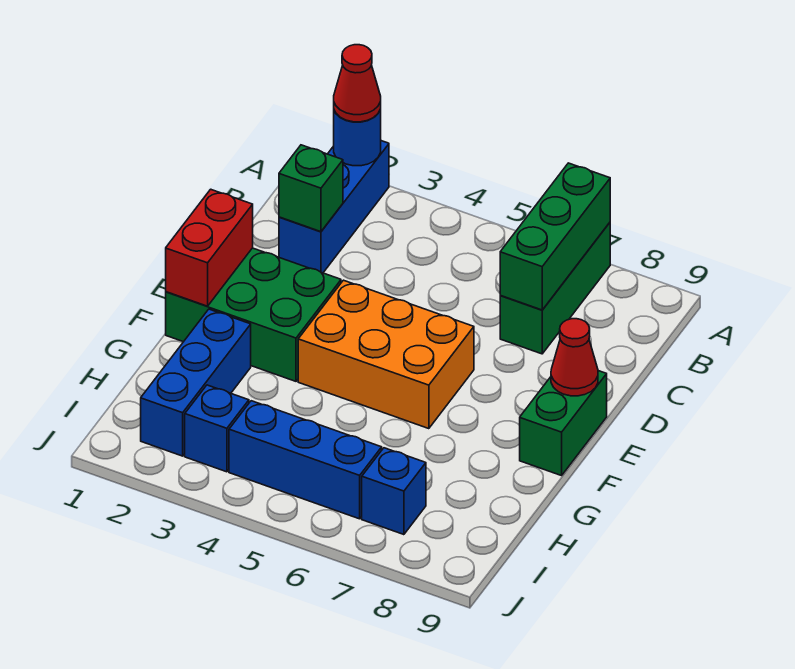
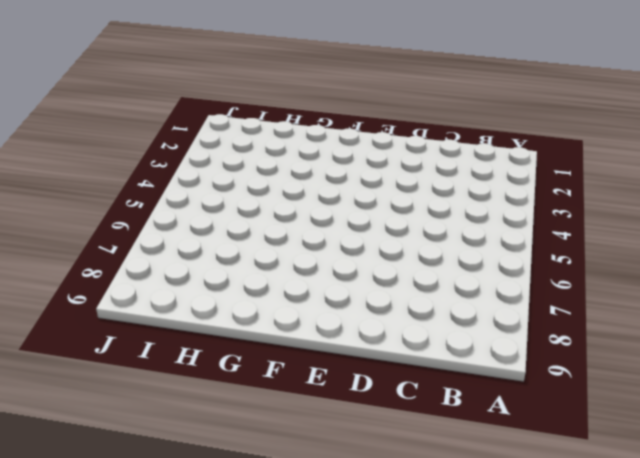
none -> blue brick A2:C2 level 1
none -> green brick A7:C7 level 1
none -> green brick E1:F3 level 1

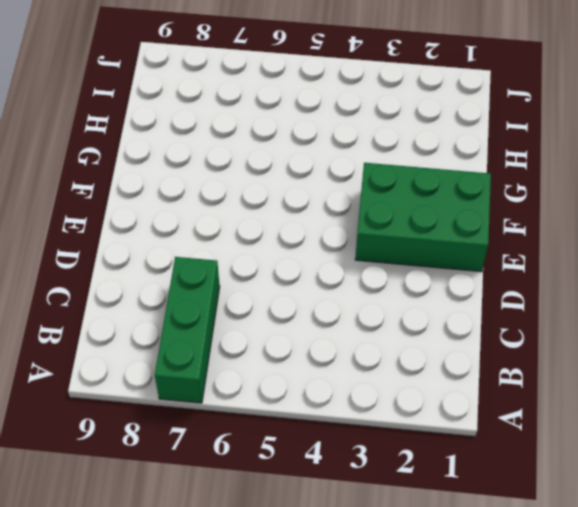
none -> blue brick A2:C2 level 1
none -> orange brick E4:F6 level 1
none -> green brick E9:F9 level 1

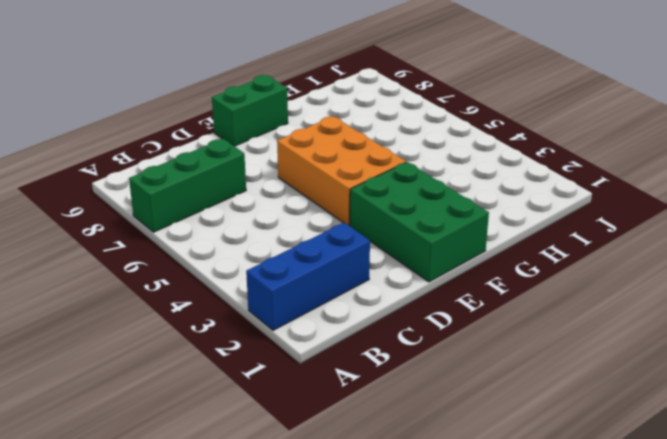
none -> blue brick G2:I2 level 1
none -> blue brick I3 level 1
none -> blue brick I4:I6 level 1

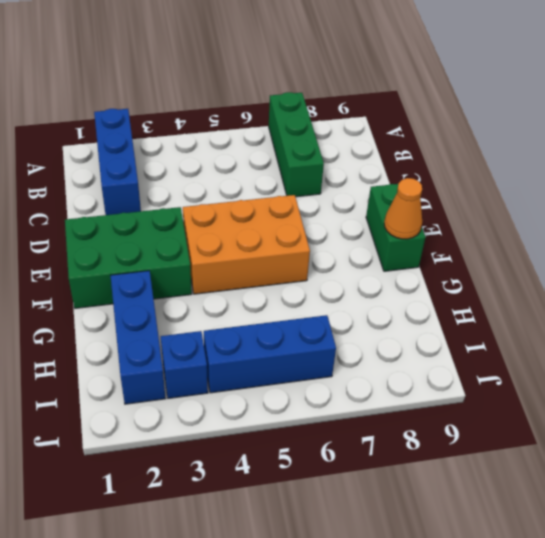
orange cone F9 level 2 -> none
none -> blue brick I7 level 1
none -> blue round brick A2 level 2
none -> green brick A7:C7 level 2

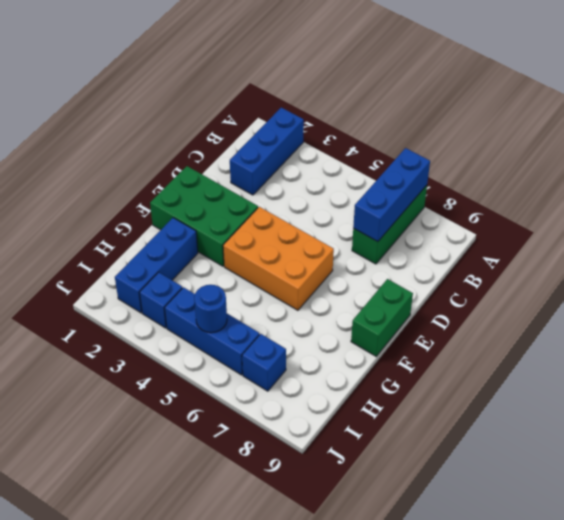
blue brick A7:C7 level 2 -> green brick A7:C7 level 2
blue round brick I5 level 2 -> blue round brick A2 level 2
none -> green brick C2 level 2
none -> red brick E1:F1 level 2
none -> red cone E9 level 2

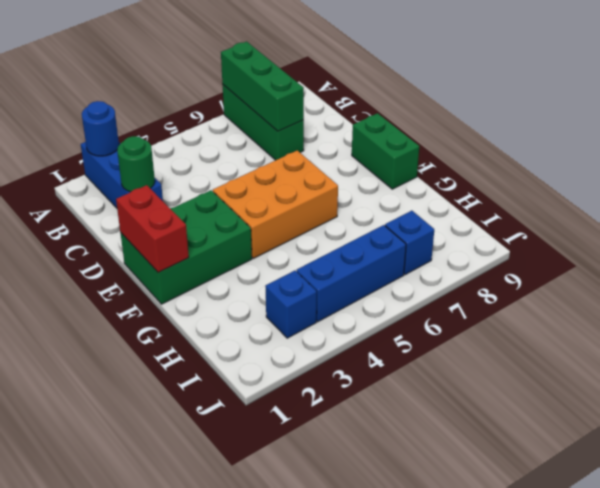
green round brick C2 level 2 -> green brick C2 level 2
none -> blue brick G2:I2 level 1
none -> red cone E9 level 2
none -> red cone A2 level 3

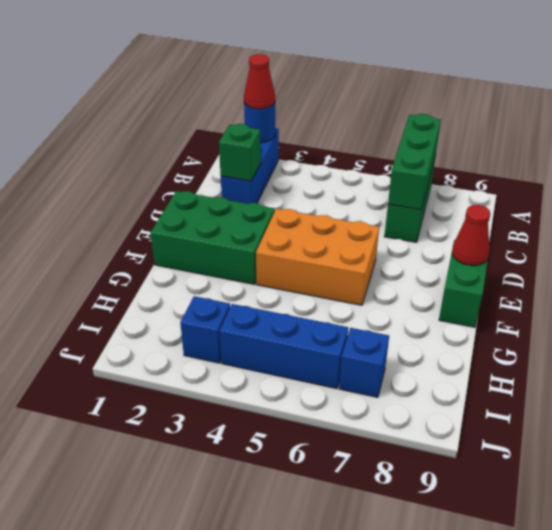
none -> blue brick G2:I2 level 1
none -> red brick E1:F1 level 2

